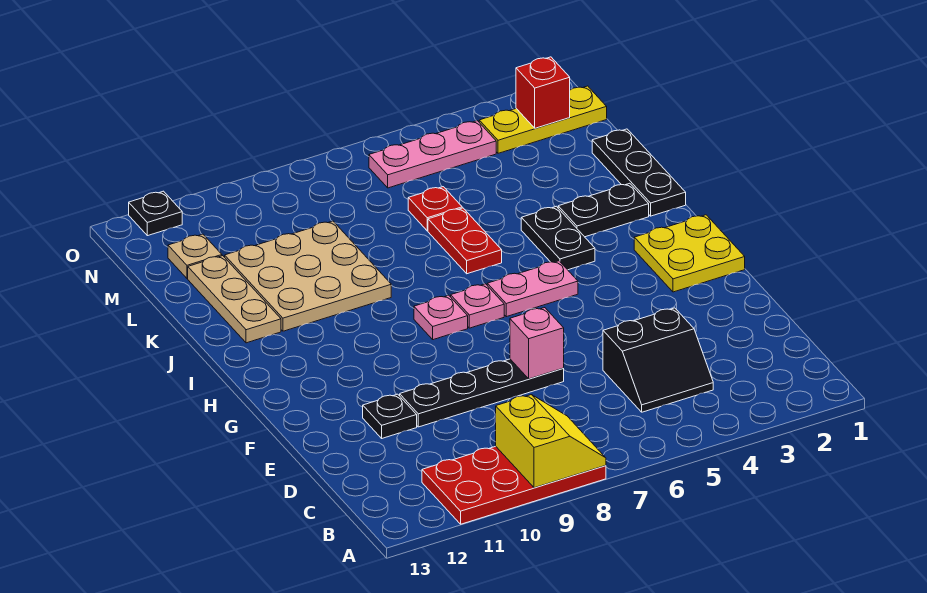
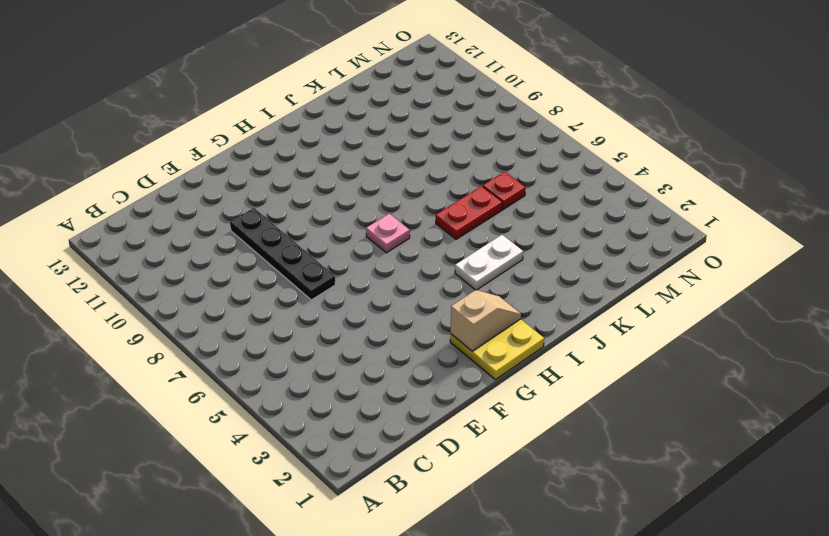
tan slope G2:H2 level 2 top G -> none
white plate I4:J4 level 1 -> black plate I4:J4 level 1
none -> red plate A8:B11 level 1
none -> black slope C4:D5 level 1 top D
none -> black plate E11 level 1

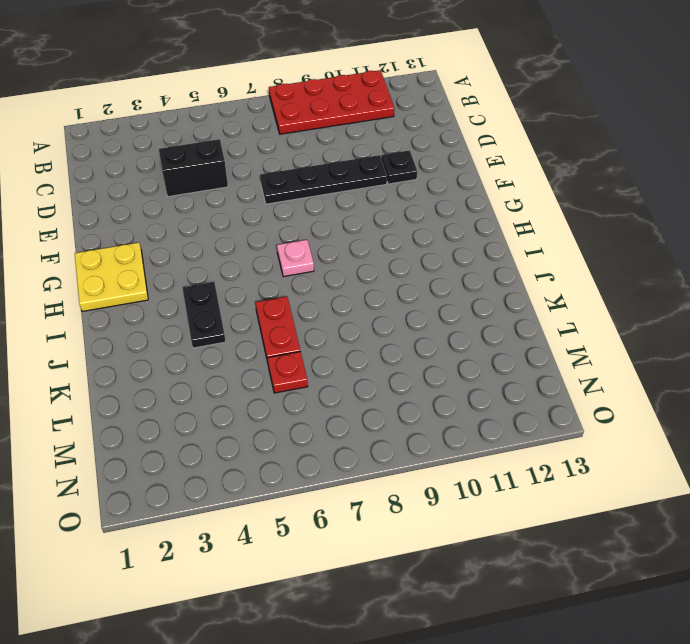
none -> pink plate H5:H6 level 1
none -> pink plate H8 level 1
none -> black plate J1:L1 level 1

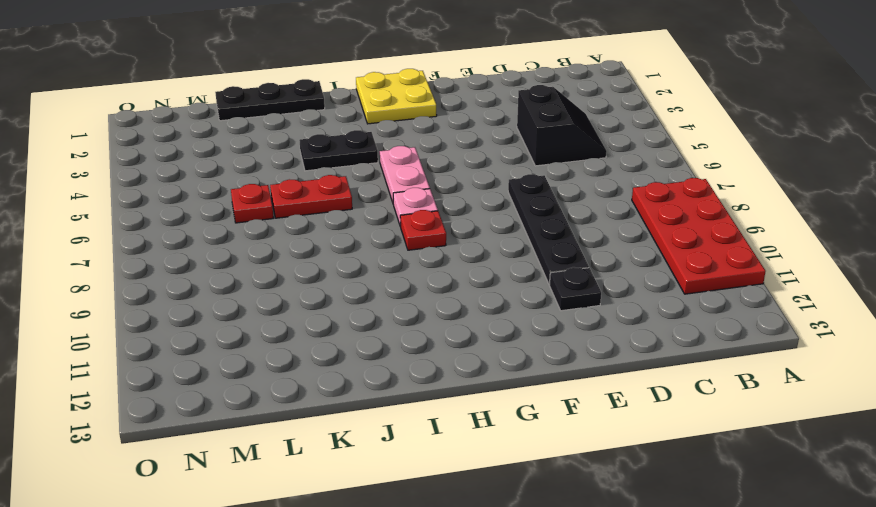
red plate H8 level 1 -> pink plate H8 level 1
none -> black plate J2:J3 level 1
none -> tan plate J9:L11 level 1
none -> tan plate J12:L12 level 1

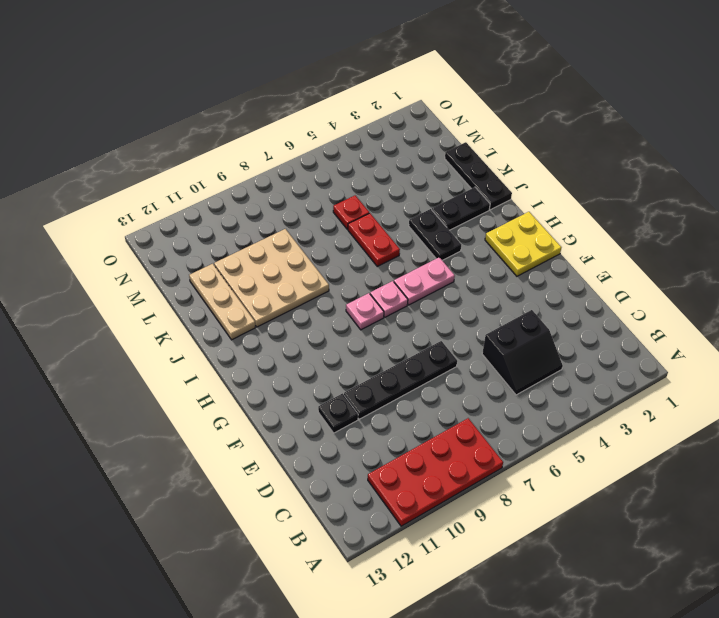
none -> tan plate M12 level 1
none -> yellow plate N1:N3 level 1
none -> pink plate N4:N6 level 1

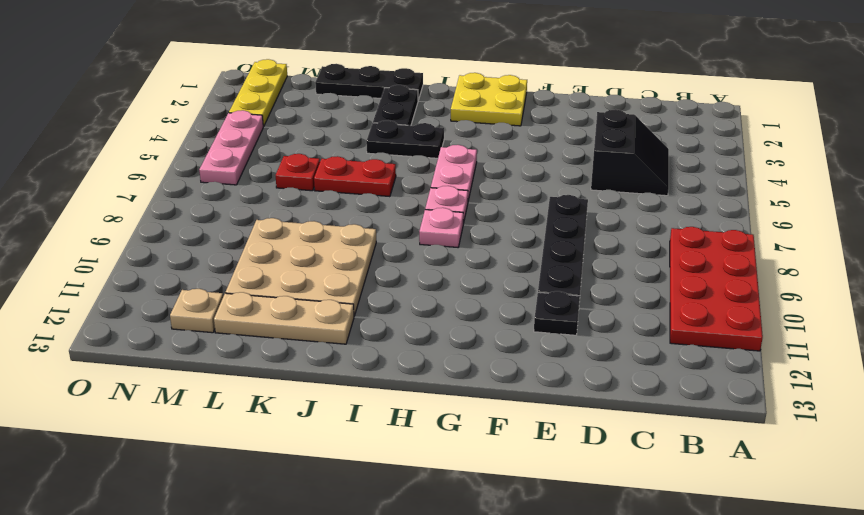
none -> black plate O12 level 1
none -> yellow slope A8:B9 level 2 top 9
none -> pink brick E7 level 2

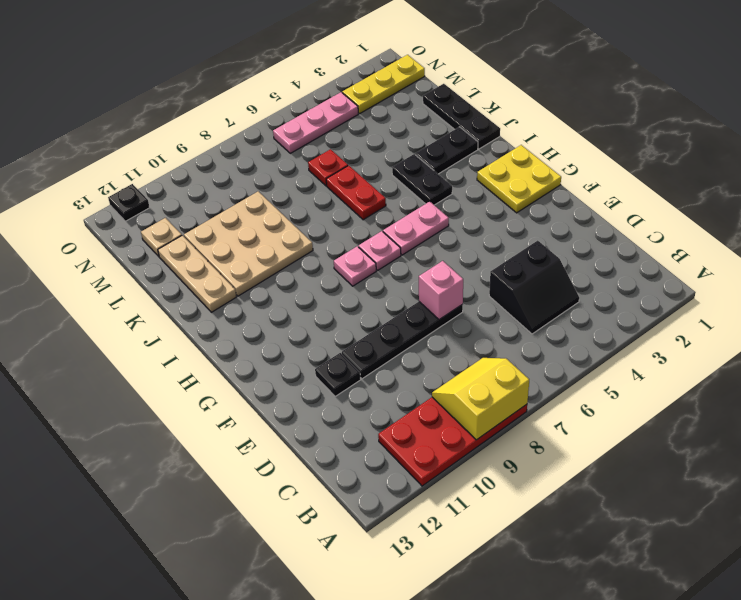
yellow slope A8:B9 level 2 top A -> yellow slope A8:B9 level 2 top 9
none -> red brick N2 level 2

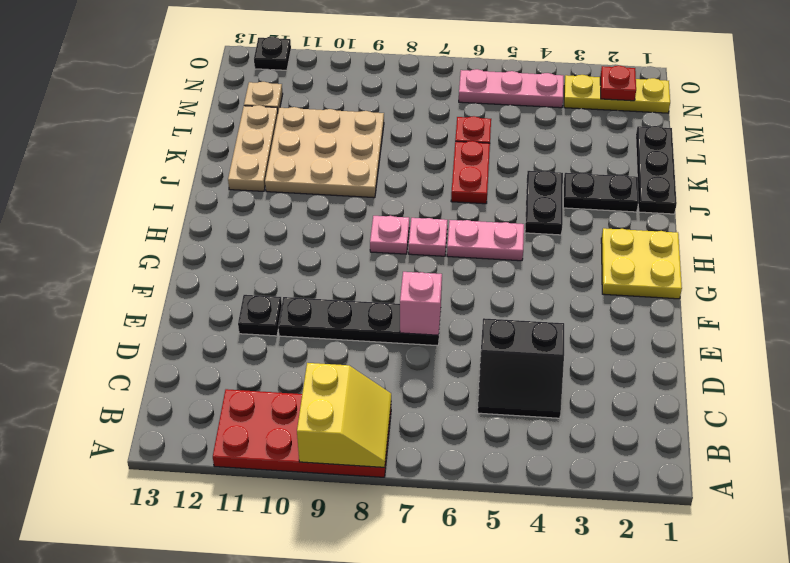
red plate N2 level 2 -> red brick N2 level 2

